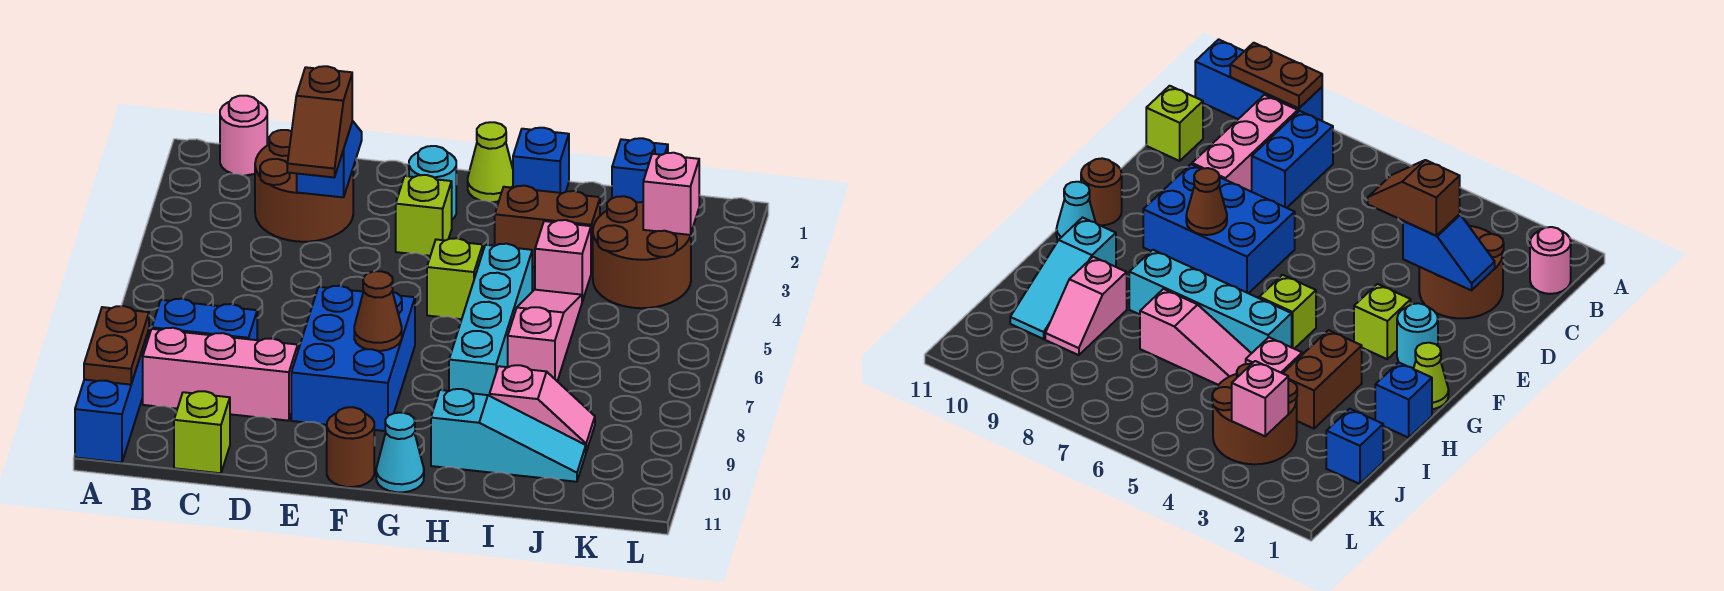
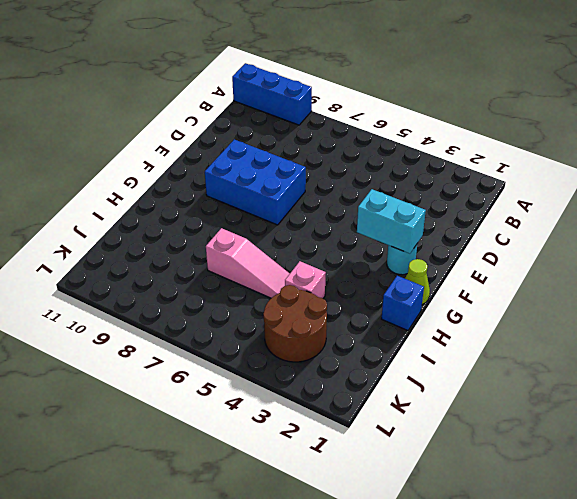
cyan brick F2:F3 level 2 -> none
none -> pink round brick B1 level 1
none -> blue brick B8:C8 level 1
none -> pink brick B9:D9 level 1

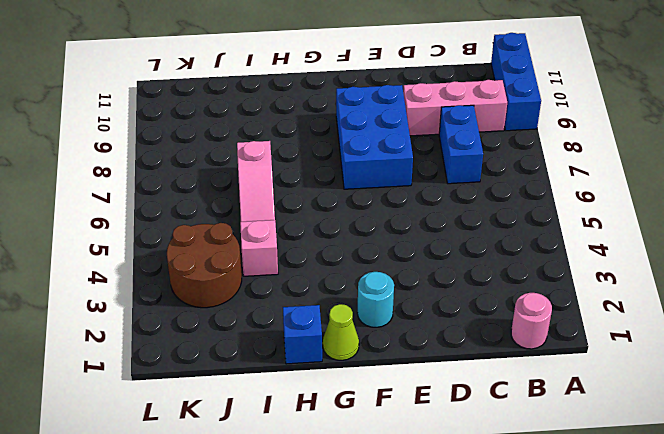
blue brick C7:C8 level 1 -> blue brick B8:C8 level 1
none -> brown round brick C2:D3 level 1
none -> lime brick C11 level 1
none -> lime brick F3 level 1

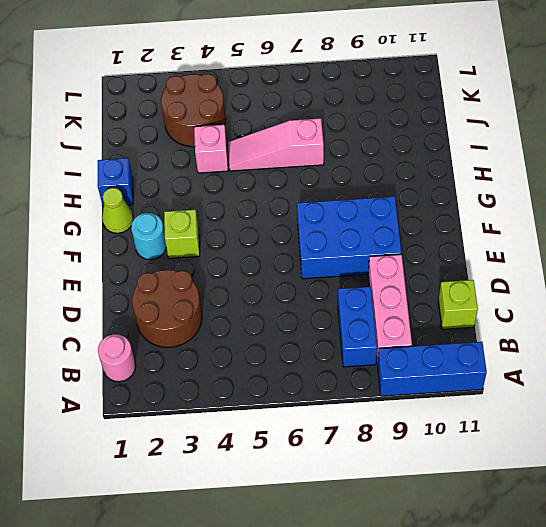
none -> brown round brick F11 level 1
none -> lime brick G5 level 1
none -> cyan cone G11 level 1

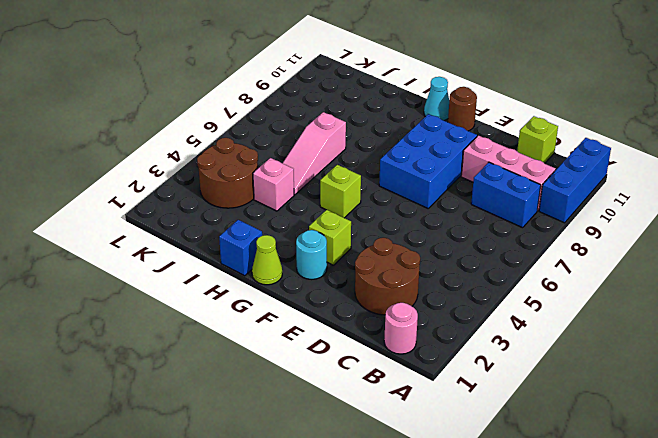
none -> brown brick H3:I3 level 1
none -> cyan brick H5:H8 level 1
none -> cyan slope H10:J10 level 1 top H

